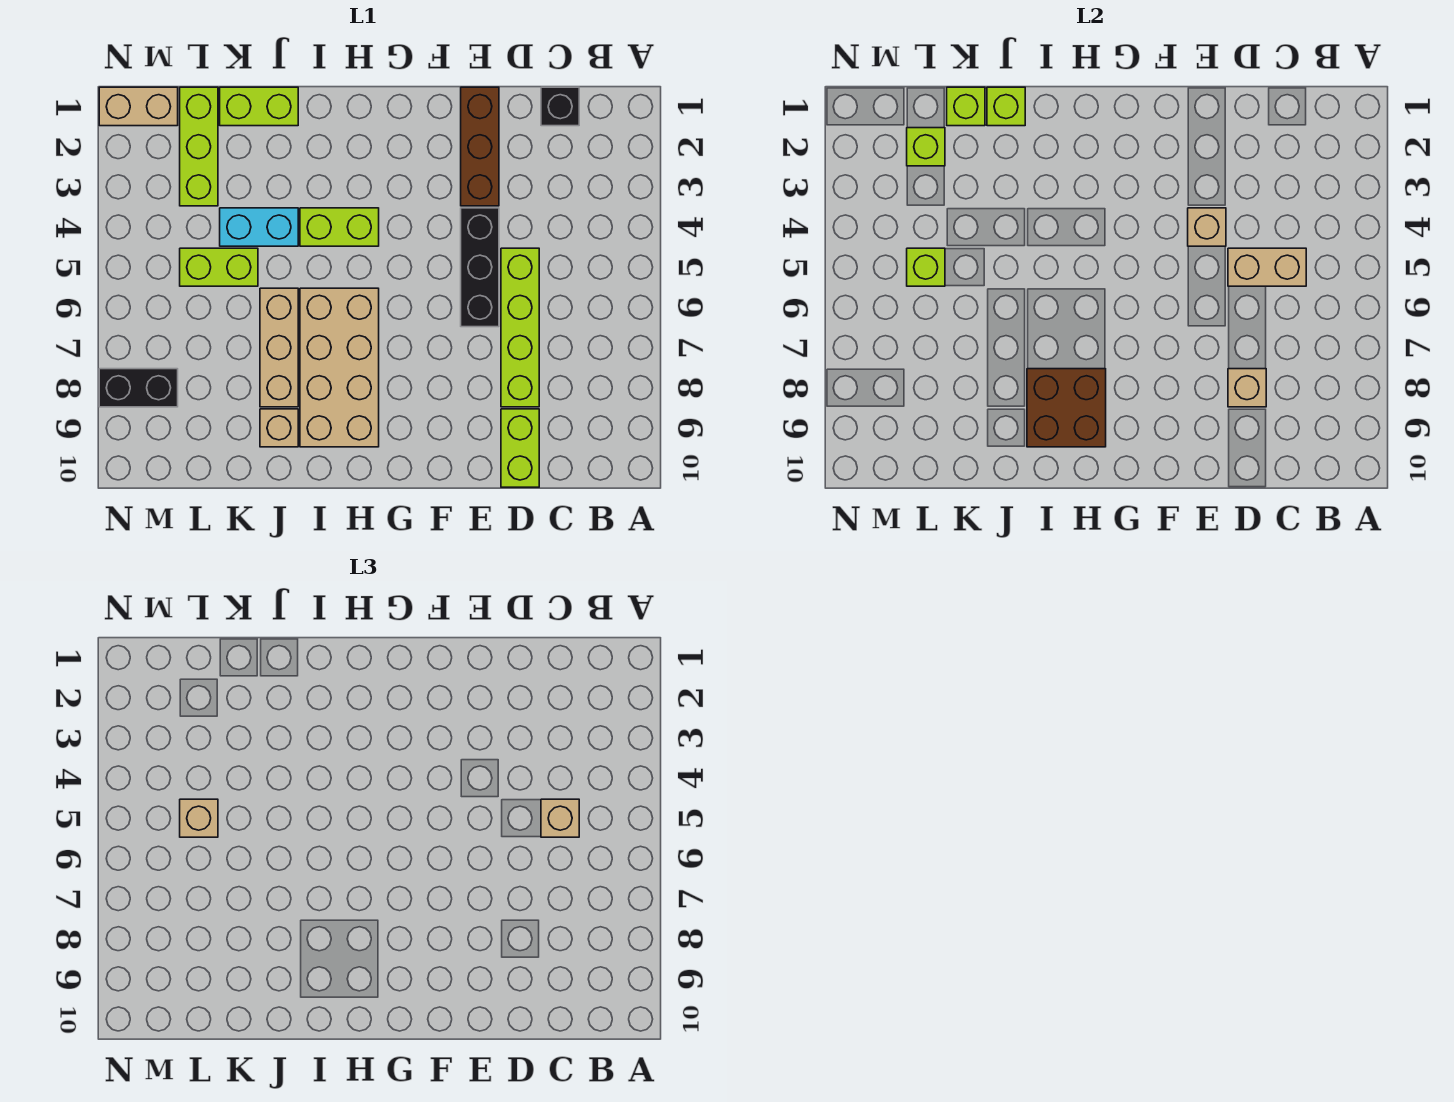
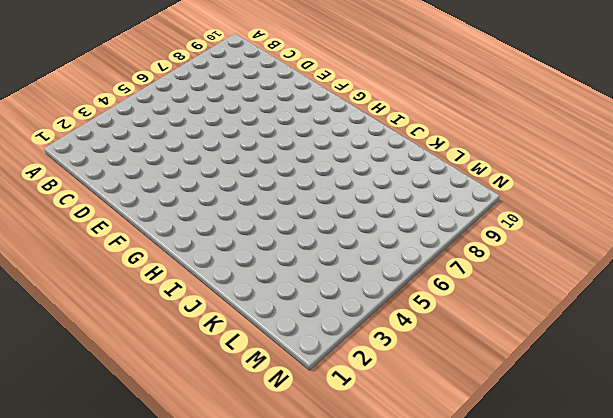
none -> black brick C1 level 1
none -> lime brick D5:D8 level 1
none -> lime brick D9:D10 level 1

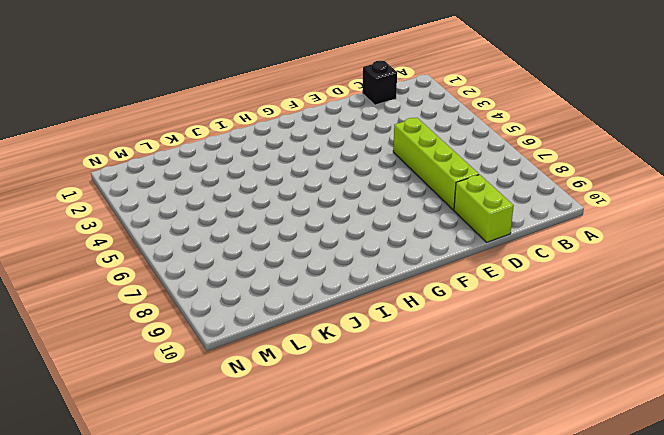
none -> brown brick E1:E3 level 1
none -> black brick E4:E6 level 1
none -> lime brick H4:I4 level 1

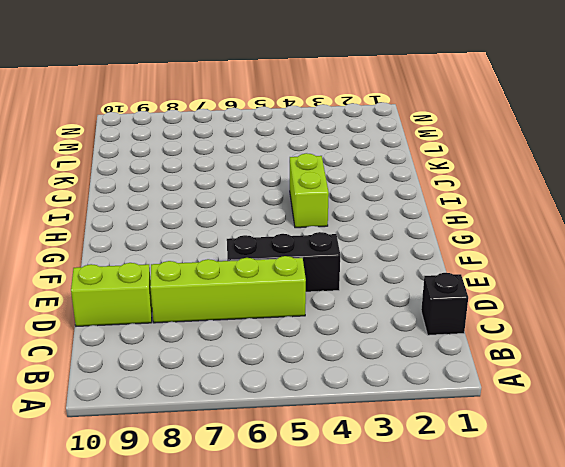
none -> brown brick E1:E3 level 1
none -> tan brick H6:I9 level 1
none -> lime brick J1:K1 level 1

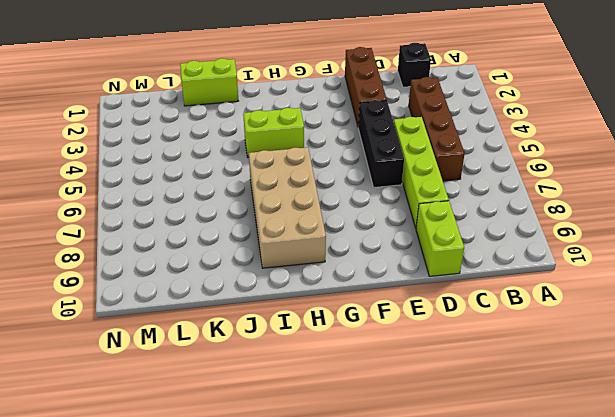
brown brick C3:C6 level 1 -> none
none -> cyan brick J4:K4 level 1
none -> tan brick J6:J8 level 1
none -> tan brick J9 level 1

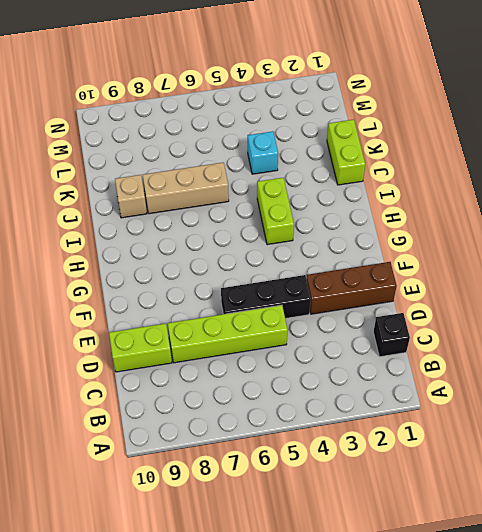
cyan brick K4 level 1 -> cyan brick J4:K4 level 1
none -> tan brick H6:I9 level 1
none -> lime brick K5:L5 level 1
none -> lime brick L1:L3 level 1

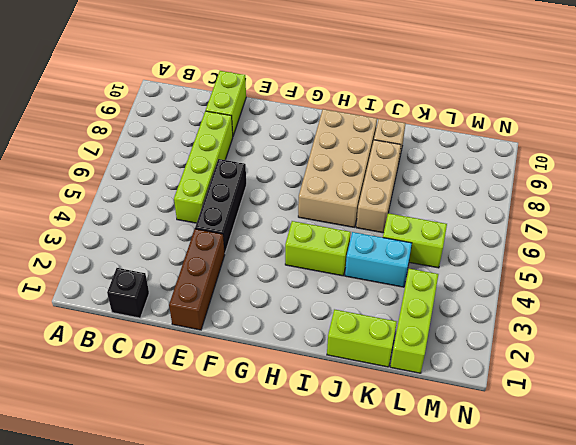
none -> tan brick M1:N1 level 1
none -> black brick M8:N8 level 1
none -> tan brick C5:D5 level 2

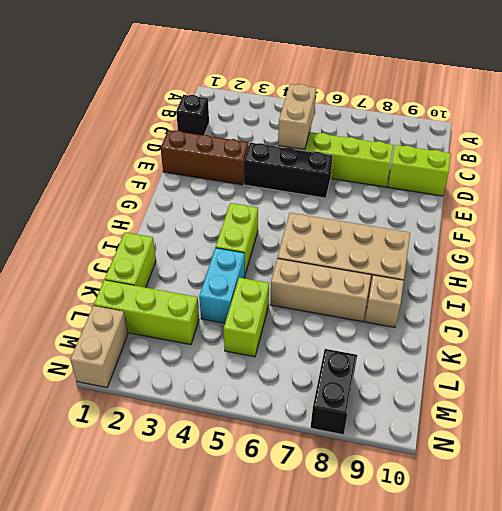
none -> tan brick D8 level 2
none -> tan brick E4 level 2
none -> brown brick H8:I9 level 2

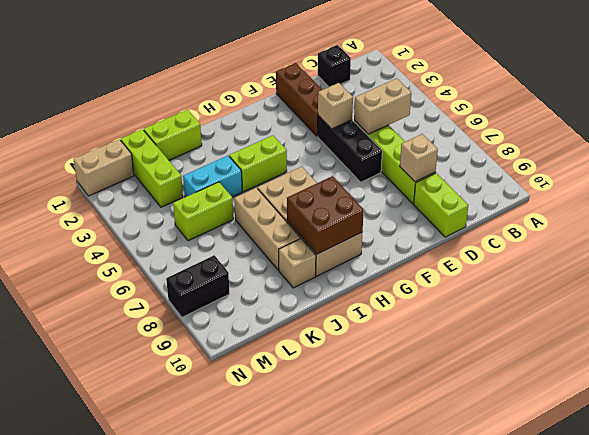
none -> lime brick J1 level 2
none -> lime brick K1 level 2
none -> lime brick L2 level 2

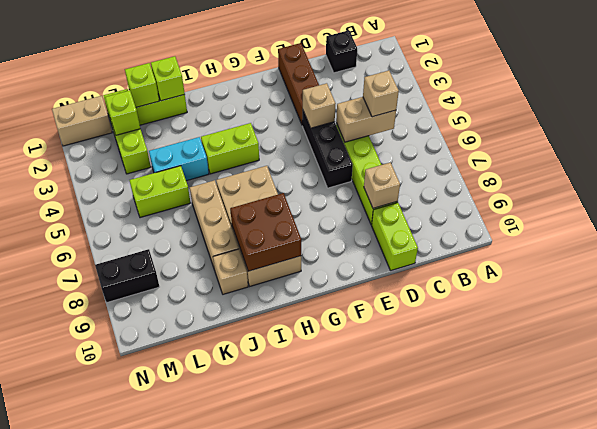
none -> lime brick L5 level 2
none -> tan brick L5 level 3

